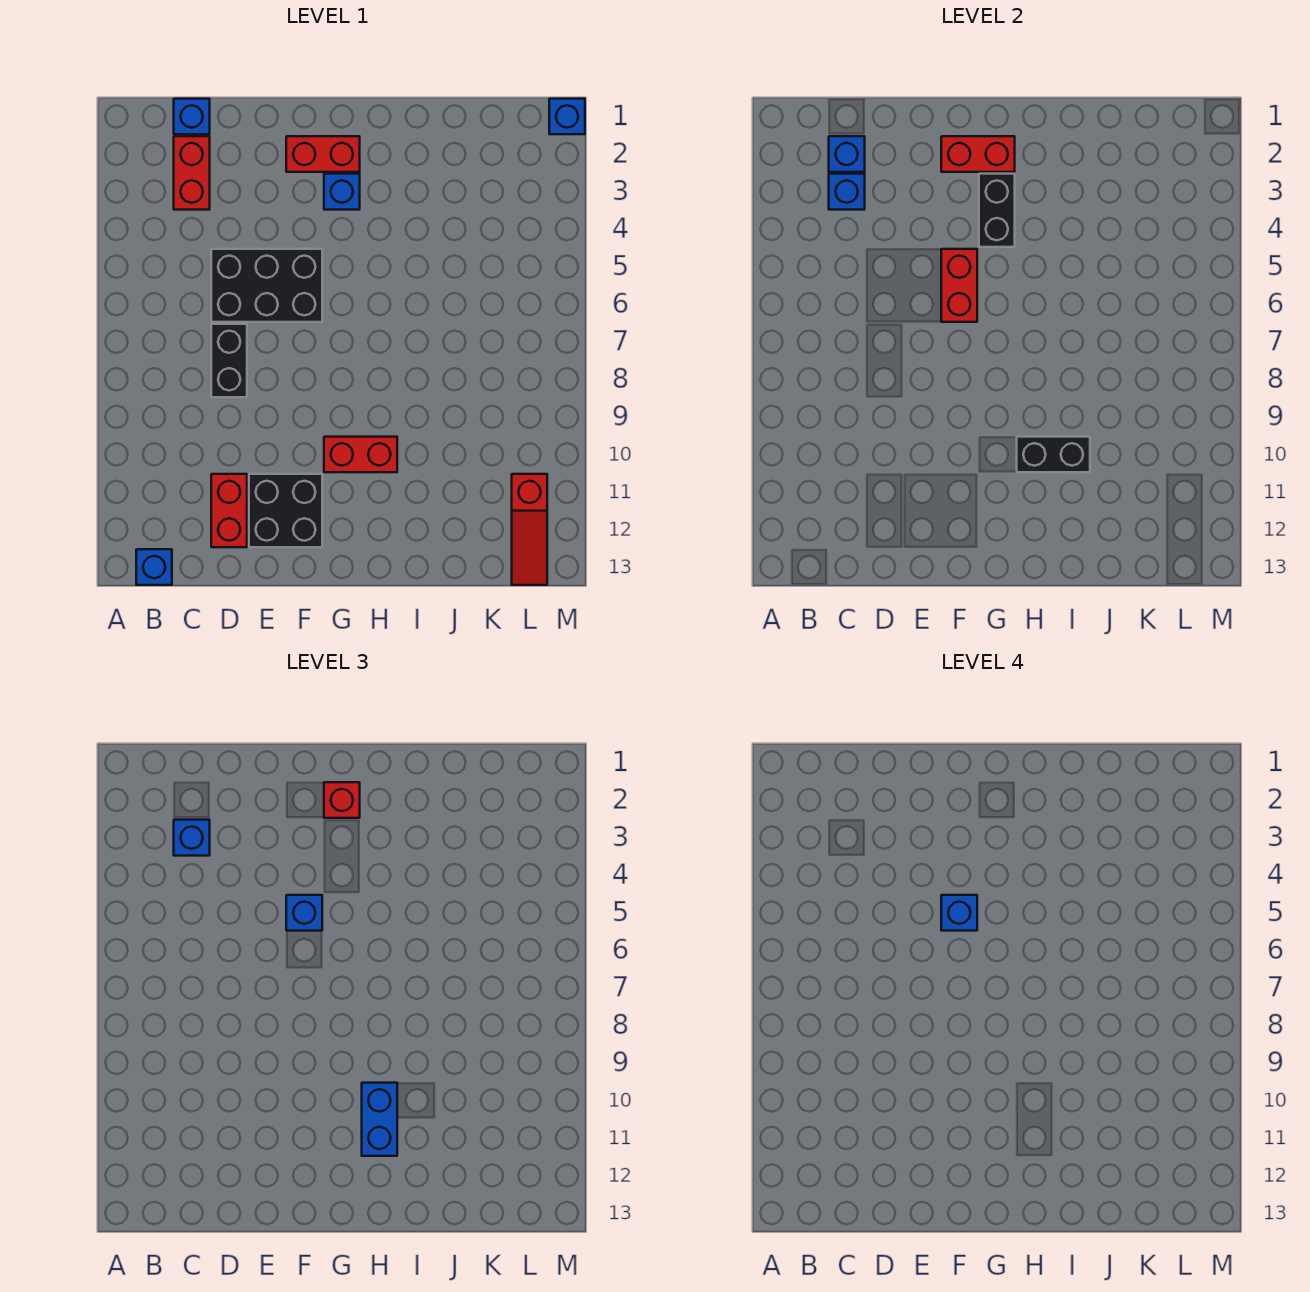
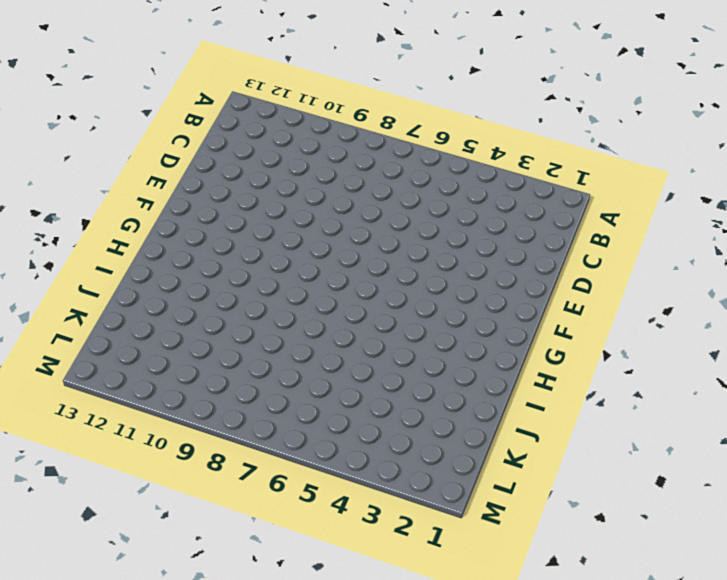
none -> blue brick B13 level 1
none -> blue brick C1 level 1
none -> red brick C2:C3 level 1

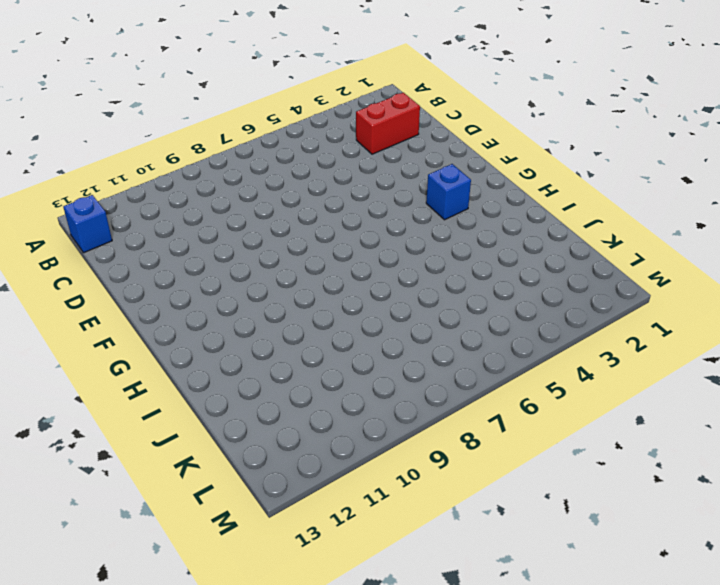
none -> blue brick C1 level 1
none -> black brick D5:F6 level 1
none -> black brick D7:D8 level 1

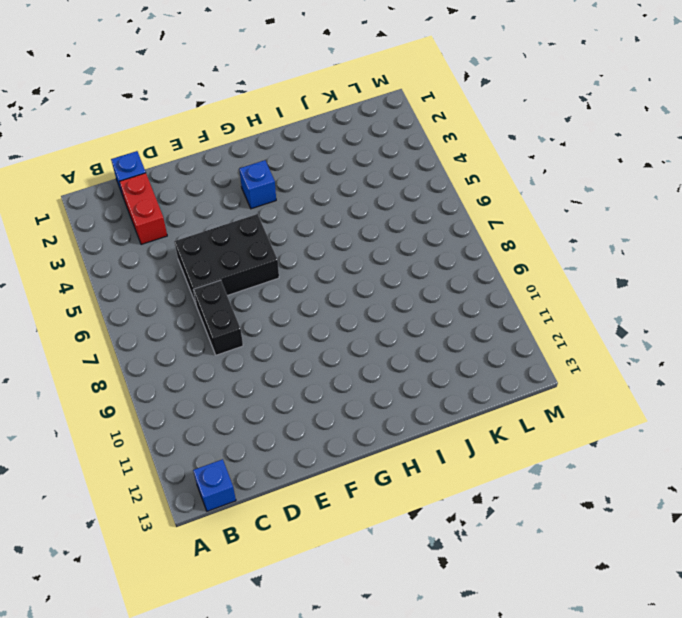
none -> red brick D11:D12 level 1
none -> black brick E11:F12 level 1
none -> red brick F2:G2 level 1

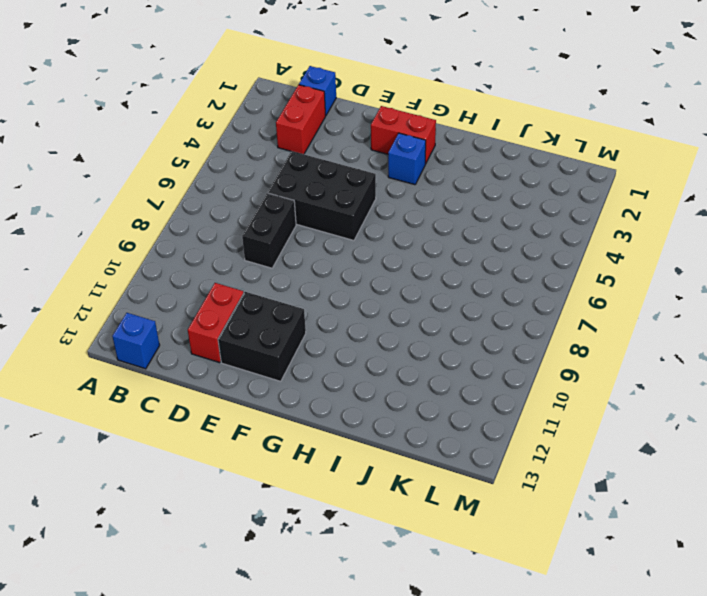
none -> red brick G10:H10 level 1
none -> red slope L11:L13 level 1 top 11
none -> blue brick M1 level 1

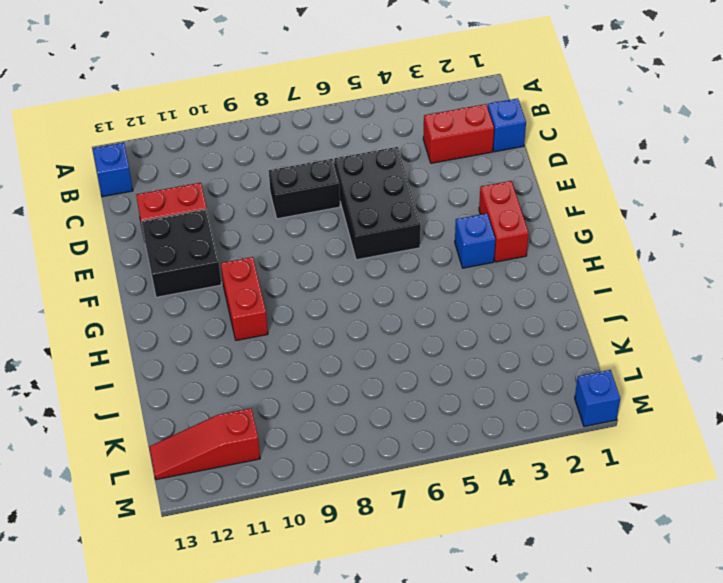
none -> blue brick C2 level 2
none -> blue brick C3 level 2
none -> red brick F2:G2 level 2

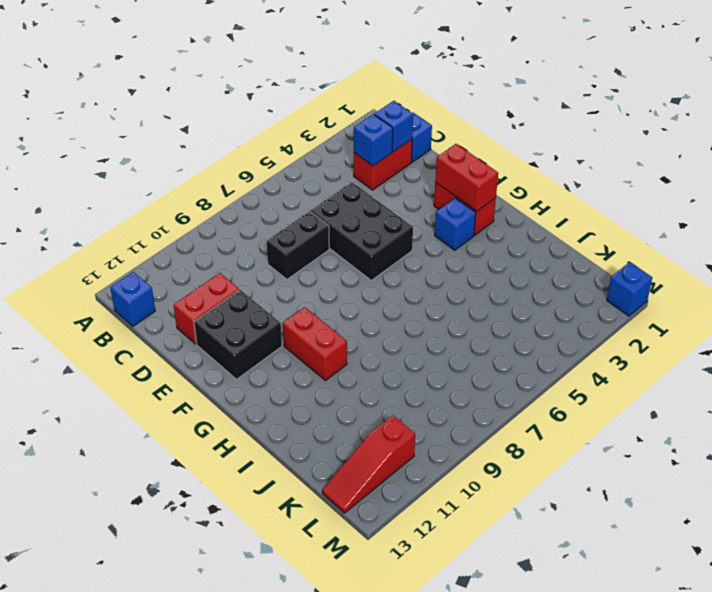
none -> red brick F5:F6 level 2
none -> black brick G3:G4 level 2
none -> black brick H10:I10 level 2

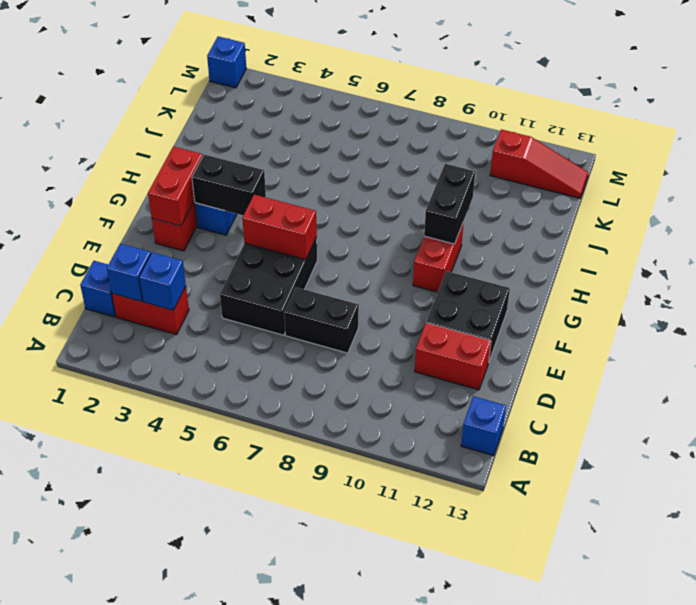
none -> blue brick C3 level 3
none -> blue brick F5 level 3
none -> red brick G2 level 3

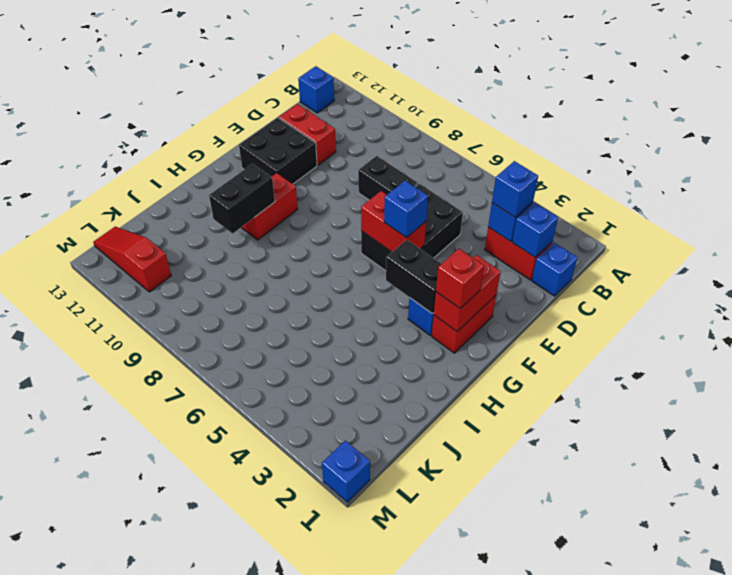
none -> blue brick H10:H11 level 3
none -> blue brick F5 level 4

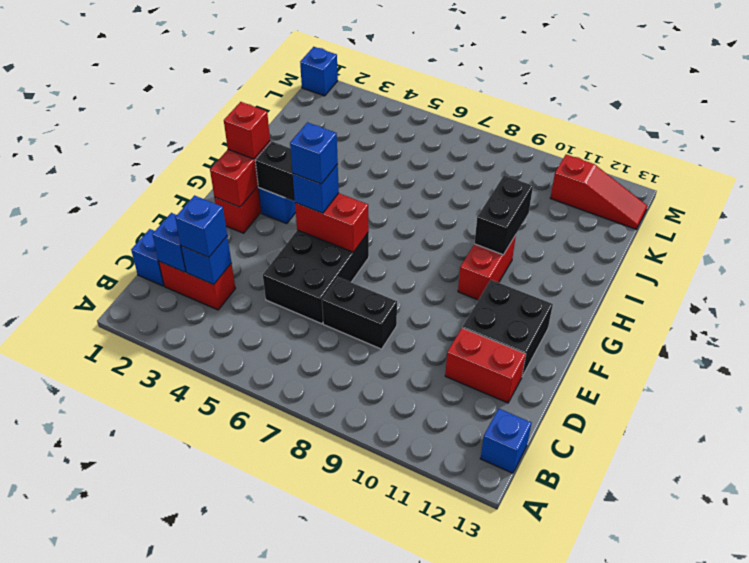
none -> blue brick H10:H11 level 3

